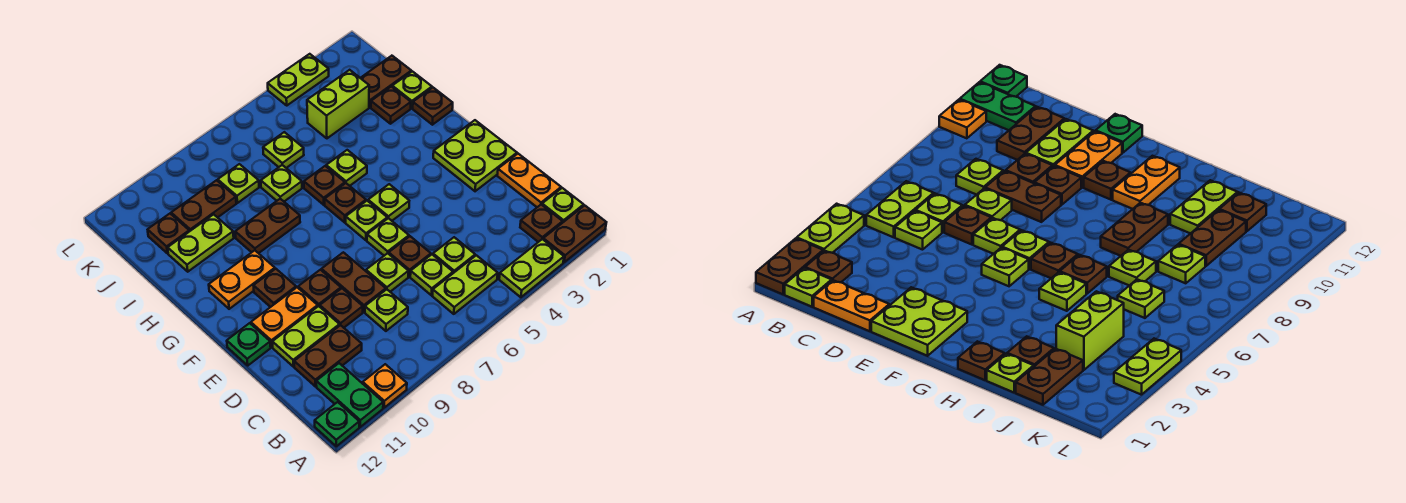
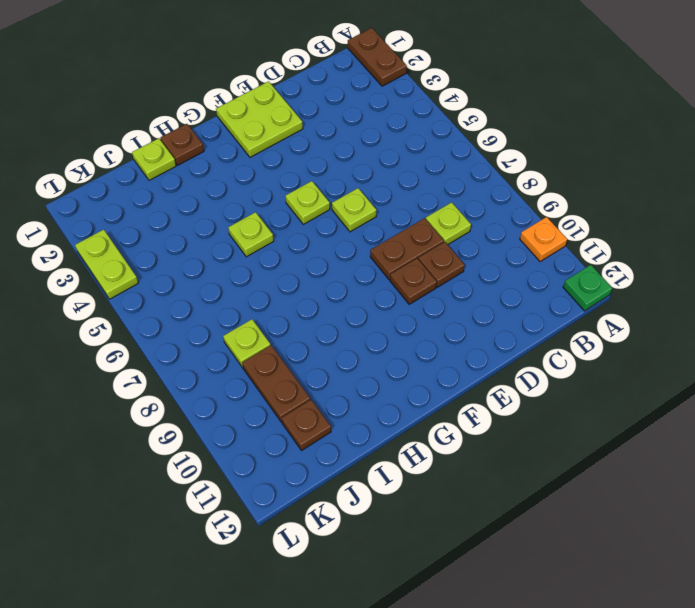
none -> lime plate A3:A4 level 1
none -> green plate A11:B11 level 1
none -> lime plate B1 level 1
none -> brown plate B2 level 1

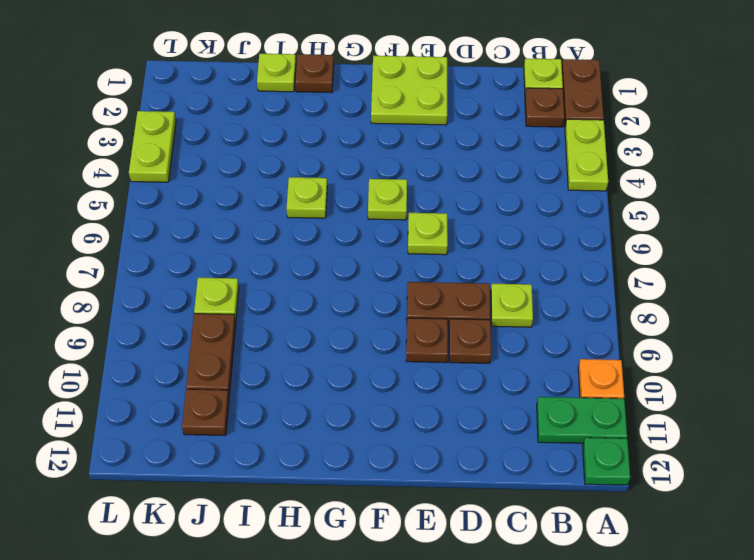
none -> lime plate B5:B6 level 1
none -> orange plate C1:D1 level 1
none -> lime plate C5 level 1
none -> lime plate C6 level 1

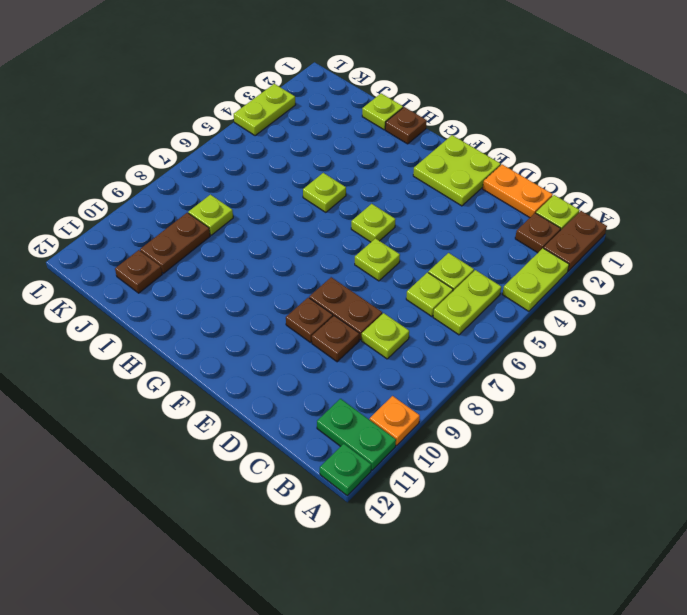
none -> brown plate C10:C11 level 1
none -> brown plate D6 level 1
none -> lime plate D7 level 1
none -> lime plate D10:D11 level 1

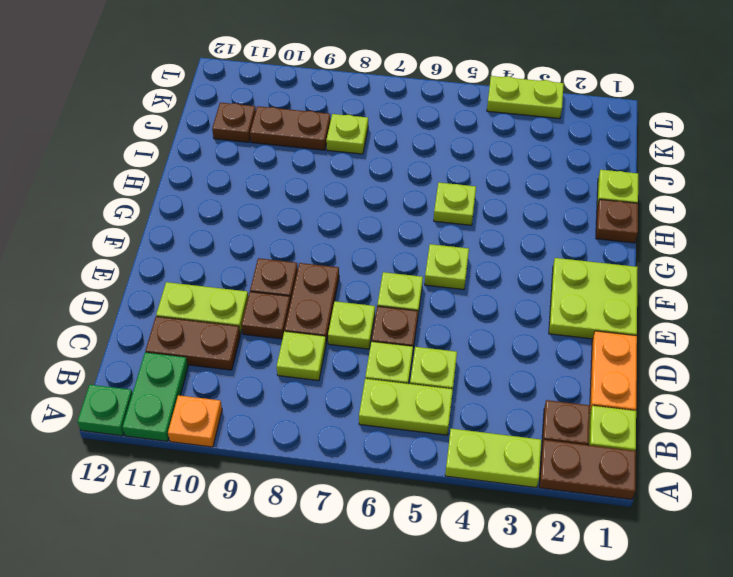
none -> orange plate E10:E11 level 1
none -> green plate E12 level 1
none -> lime plate F6 level 1
none -> brown plate F10 level 1

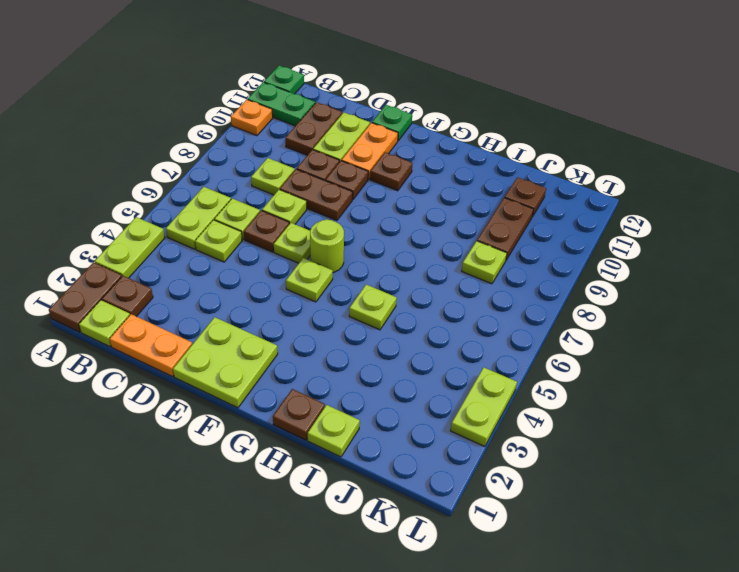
lime round brick F6 level 1 -> lime plate F6 level 1
none -> brown plate G6 level 1
none -> orange plate G10:G11 level 1
none -> brown plate H6 level 1
none -> brown plate H8:H9 level 1

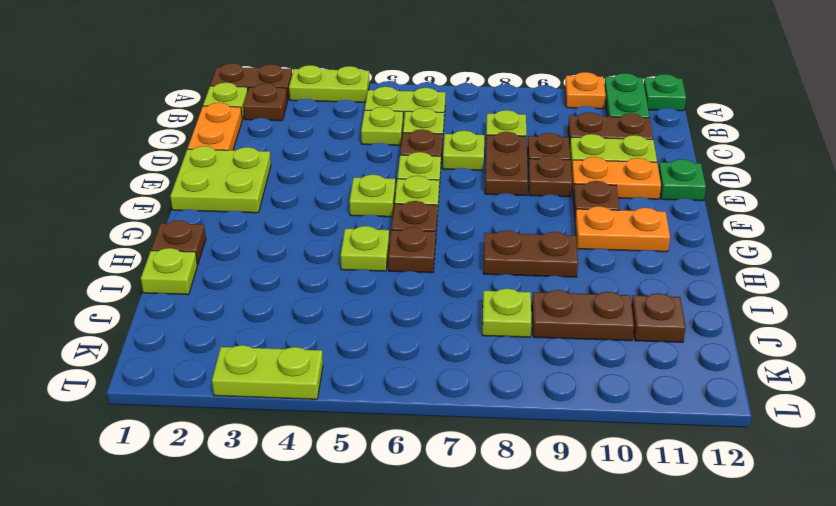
none -> brown plate I2 level 1
none -> lime plate I7 level 1
none -> lime plate I10:I11 level 1
none -> brown plate J1:J2 level 1

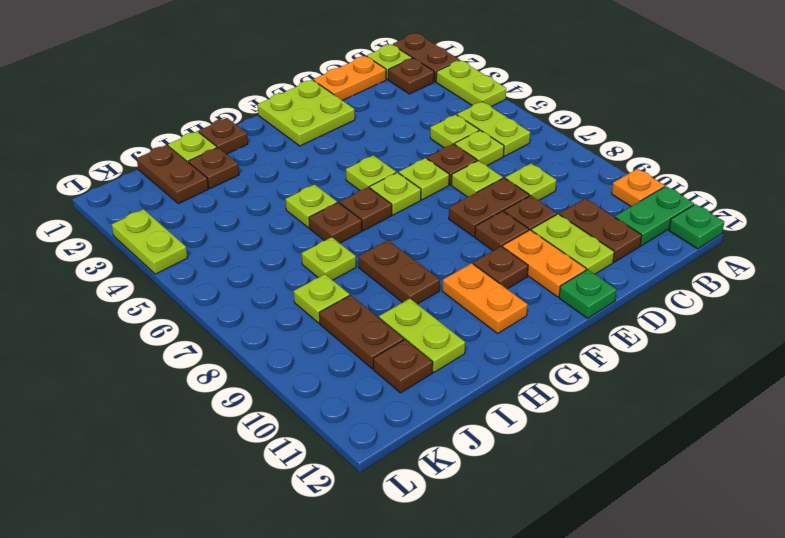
none -> lime brick J3:J4 level 1
none -> lime plate J6 level 1

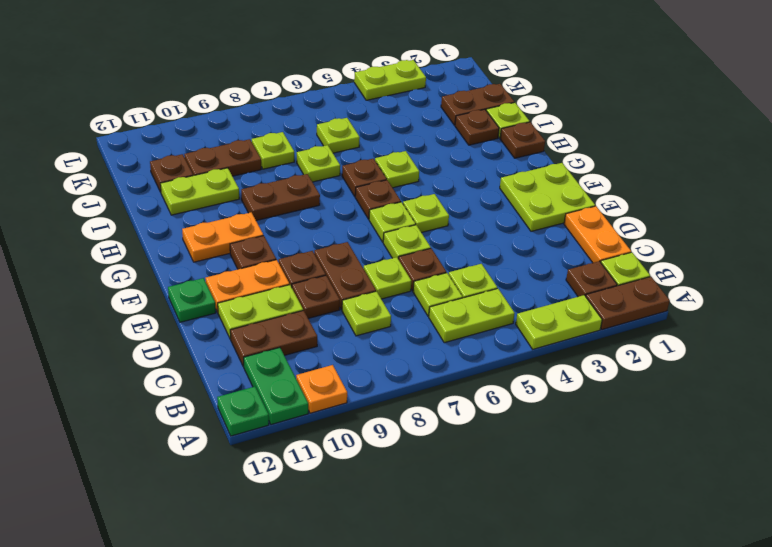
none -> lime brick J3:J4 level 1

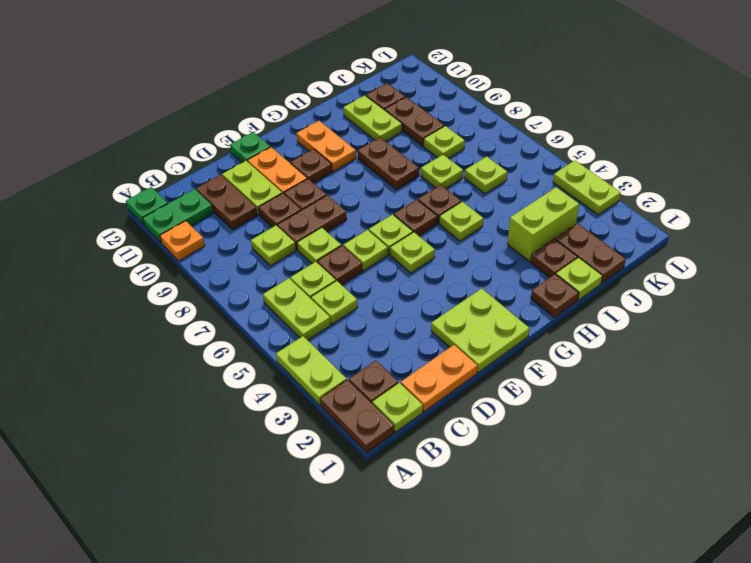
lime brick I3:J3 level 1 -> lime brick J3:J4 level 1

